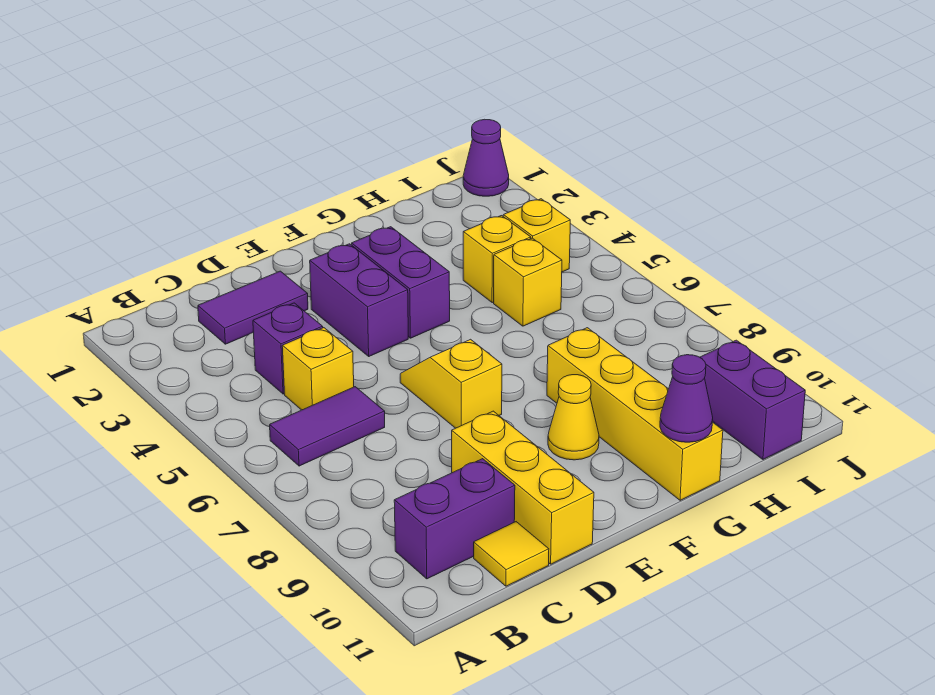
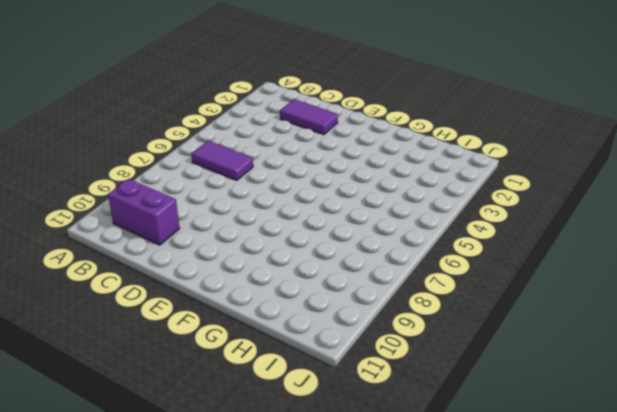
none -> purple brick C4 level 1
none -> yellow brick C5 level 1
none -> yellow tile C11 level 1

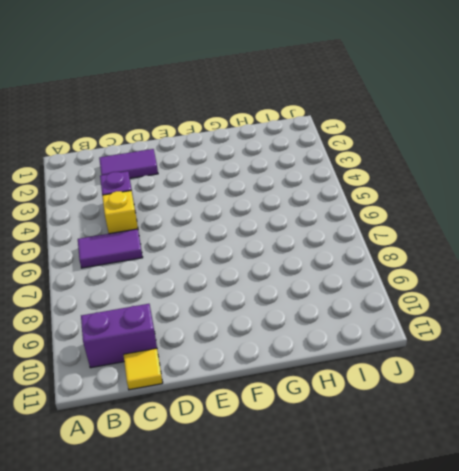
none -> yellow brick D9:D11 level 1
none -> purple brick E3:E4 level 1
none -> yellow slope E6:E7 level 1 top 7

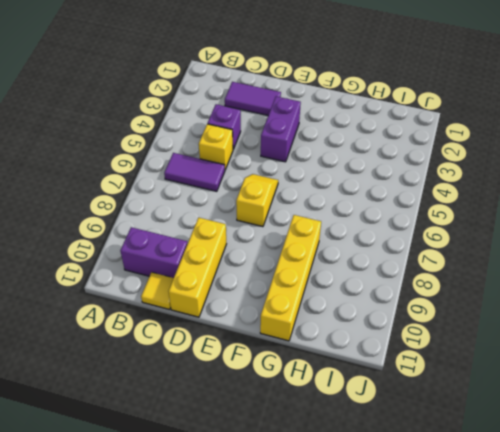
none -> purple brick F3:F4 level 1
none -> yellow cone F9 level 1
none -> yellow brick H4 level 1

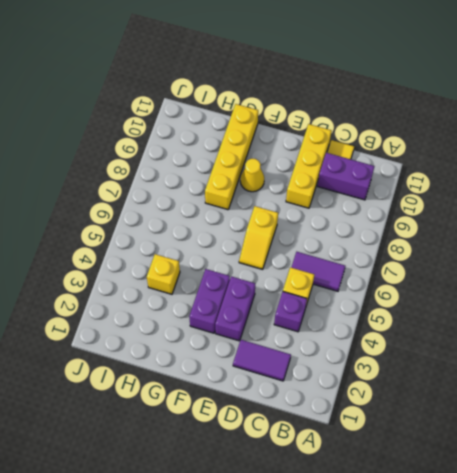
none -> yellow brick H5 level 1
none -> yellow brick I4 level 1
none -> purple brick I10:I11 level 1

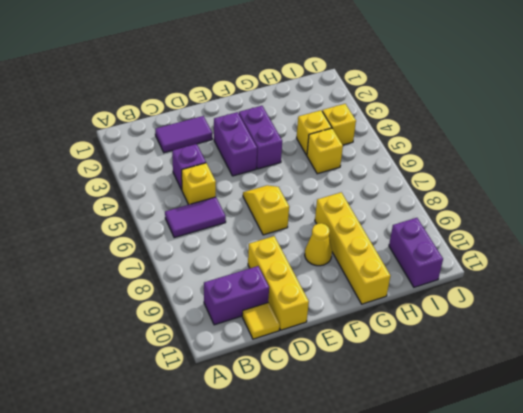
none -> purple cone J1 level 1
none -> purple cone G11 level 2

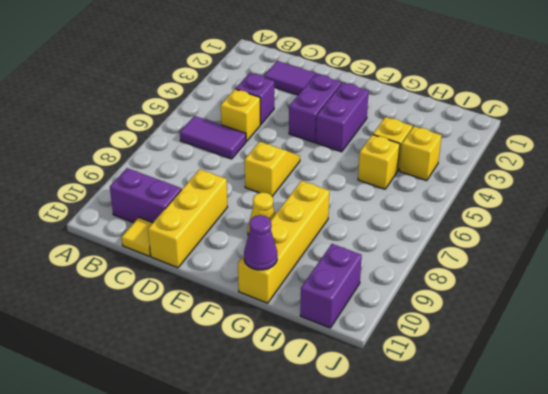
none -> purple cone J1 level 1

